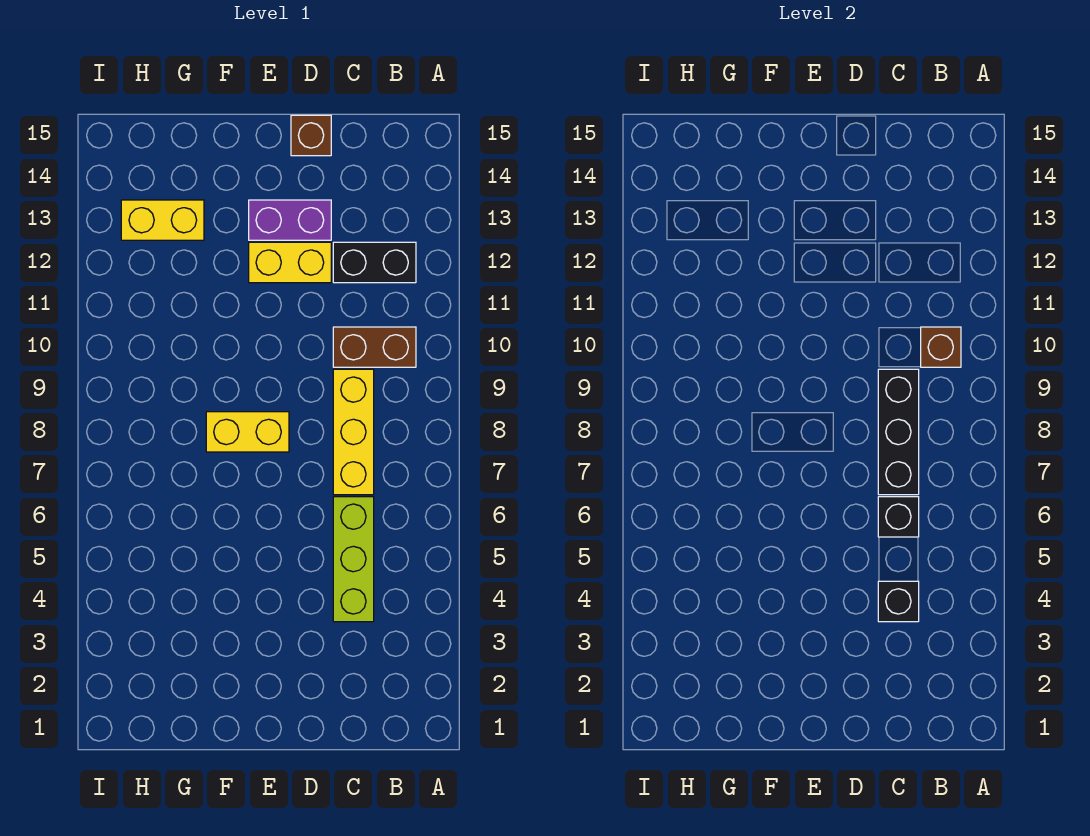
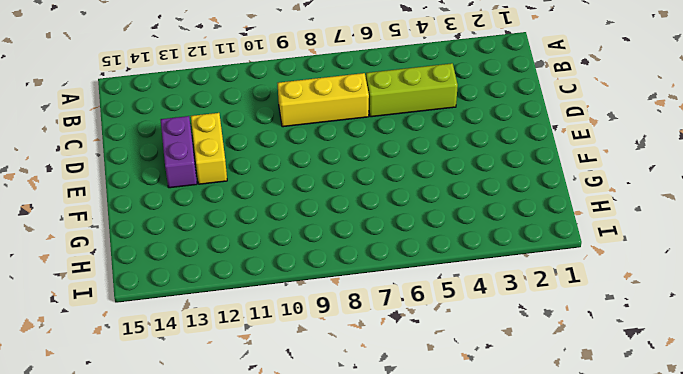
none -> brown brick B10:C10 level 1
none -> black brick B12:C12 level 1
none -> brown brick D15 level 1

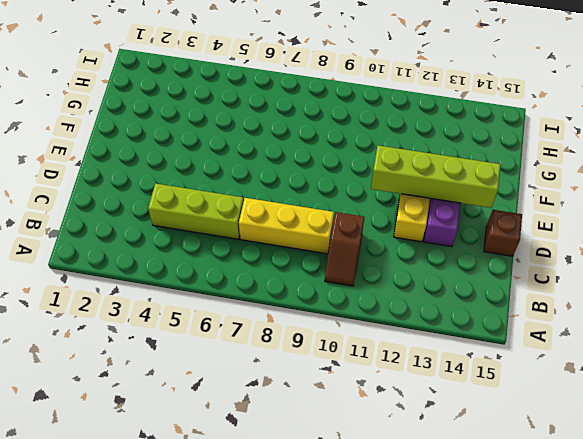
brown slope B10:C10 level 1 top C -> brown brick B10:C10 level 1
lime brick E11:E14 level 2 -> none
none -> black brick B12:C12 level 1
none -> yellow brick E8:F8 level 1
none -> yellow brick G13:H13 level 1

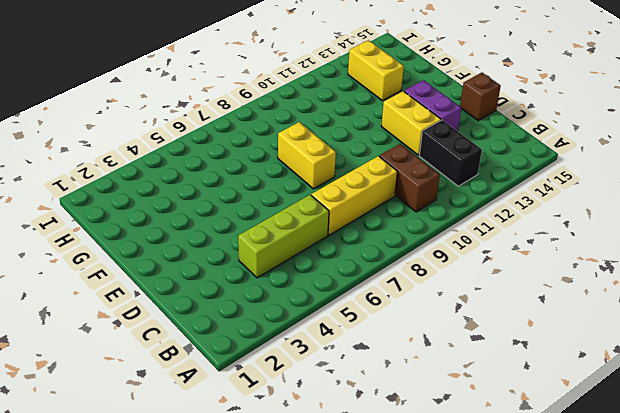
none -> brown brick B10 level 2
none -> black brick C4 level 2
none -> black brick C6 level 2

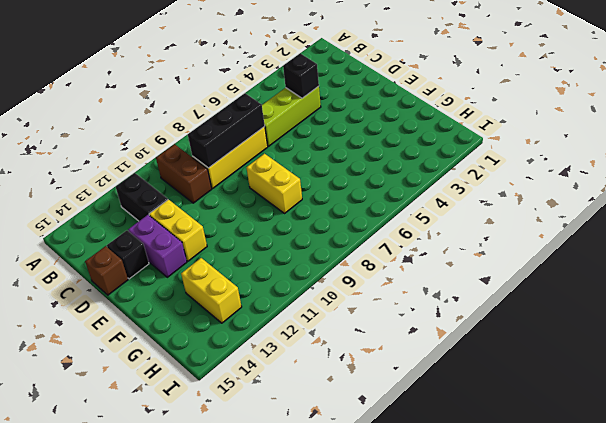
black brick D14 level 1 -> black brick C6 level 2
none -> brown brick B10 level 2

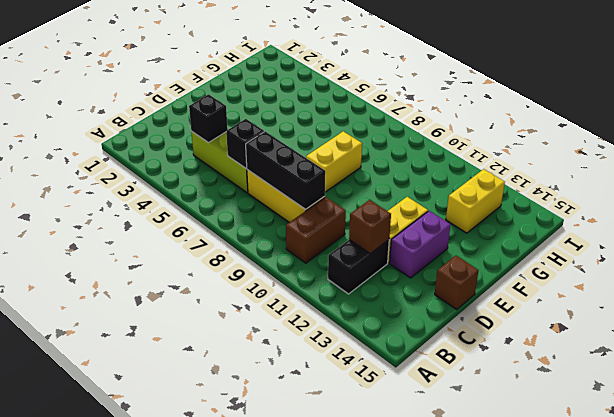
brown brick C12 level 2 -> brown brick B10 level 2

